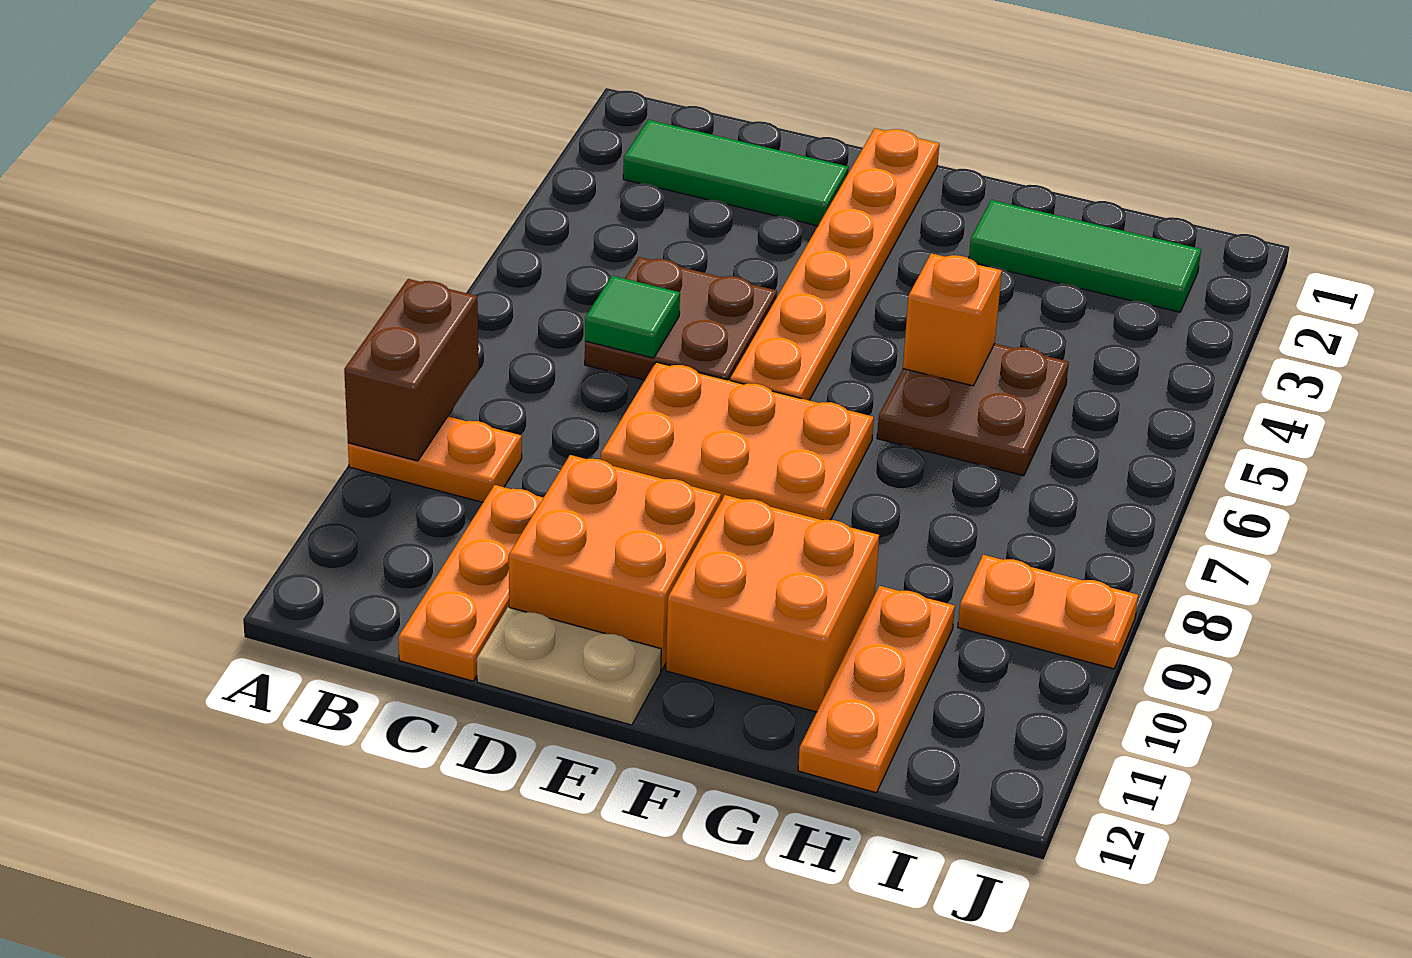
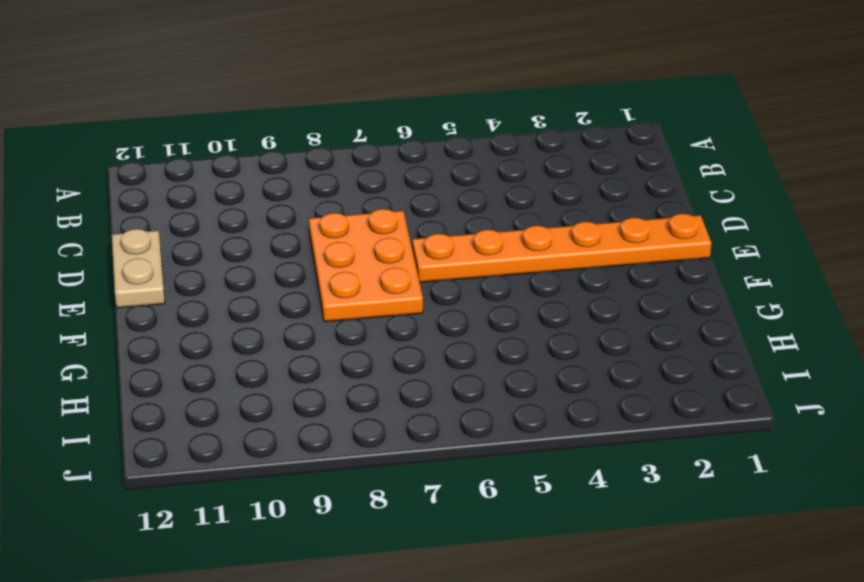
none -> orange plate A9:B9 level 1
none -> green tile B2:D2 level 1
none -> brown plate C5:D6 level 1

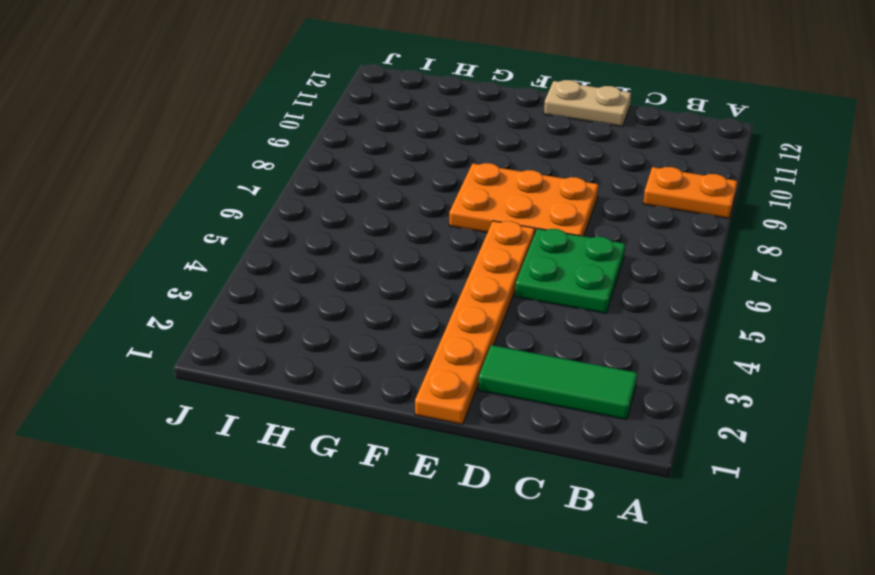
green plate C5:D6 level 1 -> brown plate C5:D6 level 1
none -> orange plate C10:C12 level 1
none -> orange brick D10:E11 level 1
none -> orange brick F10:G11 level 1

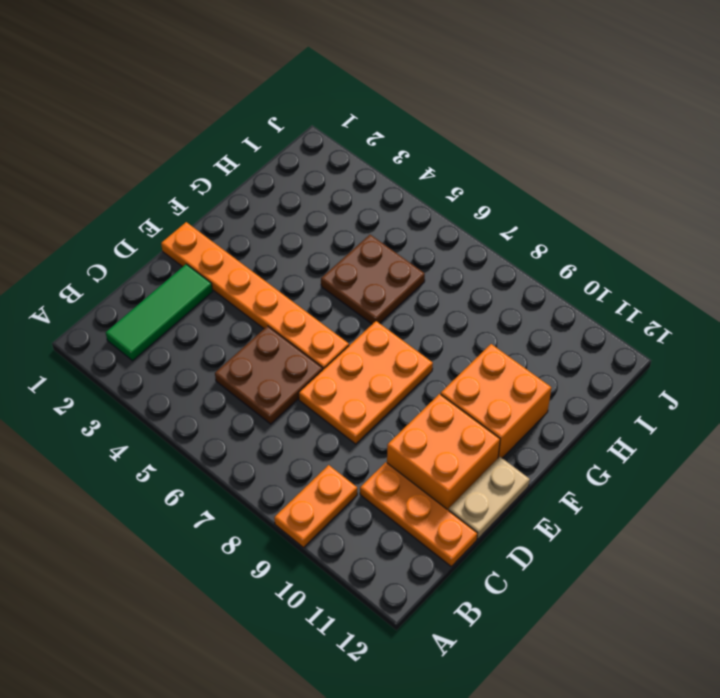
none -> green tile G2:I2 level 1
none -> orange plate H10:H12 level 1
none -> orange plate I9:J9 level 1

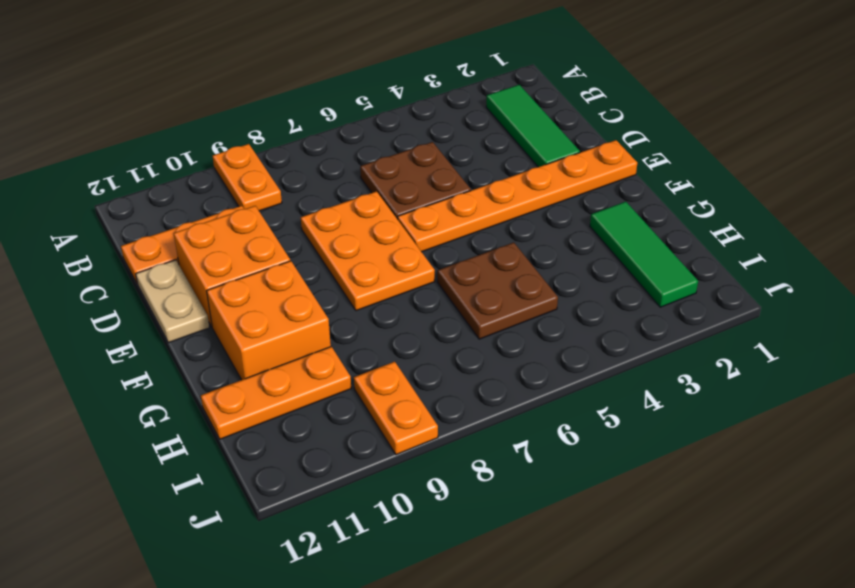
none -> brown brick A8:A9 level 2
none -> green tile C6 level 2
none -> orange brick G5 level 2

